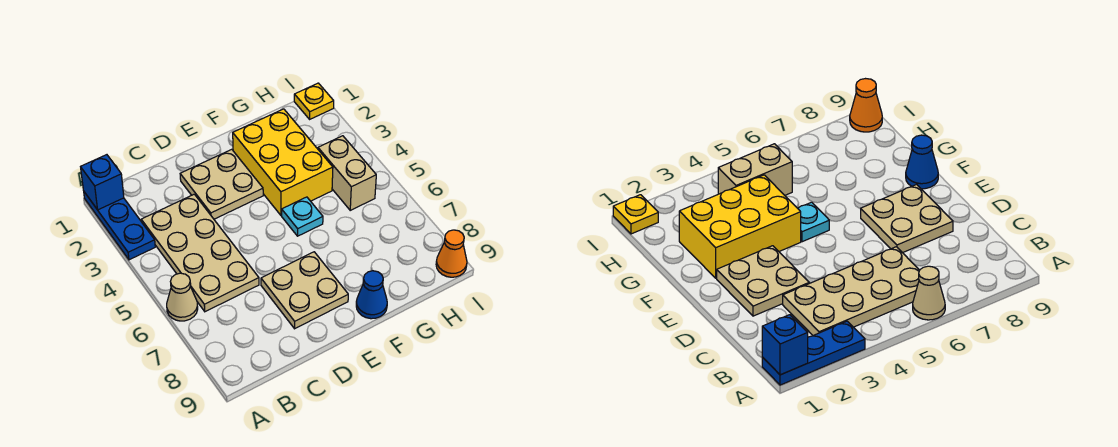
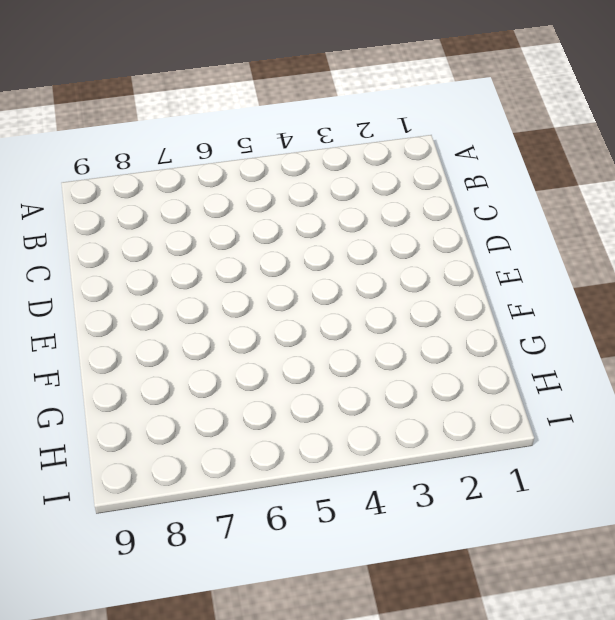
none -> blue plate A1:A3 level 1
none -> tan cone A6 level 1
none -> tan plate B3:C6 level 1

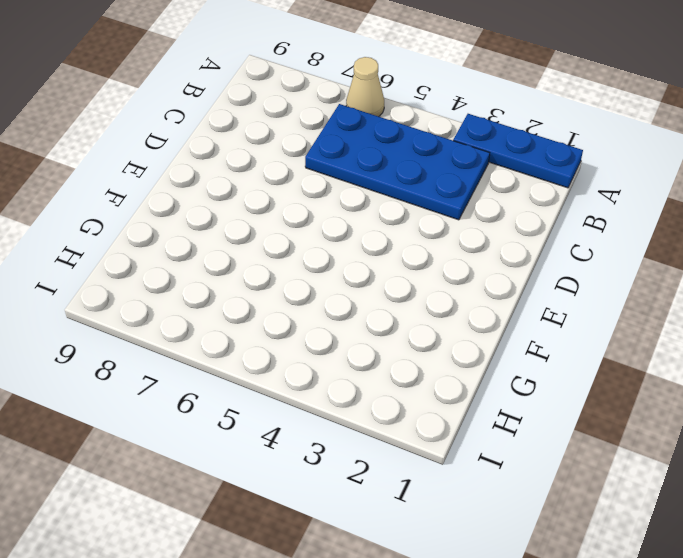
blue plate B3:C6 level 1 -> tan plate B3:C6 level 1
none -> tan plate D2:E3 level 1
none -> tan plate D7:E8 level 1
none -> yellow brick F2:G4 level 1

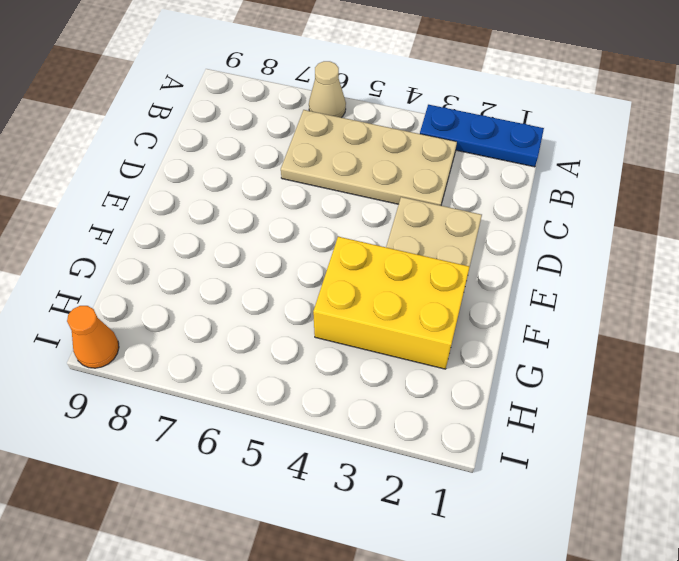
none -> tan plate D7:E8 level 1
none -> cyan plate F5 level 1
none -> blue cone F9 level 1

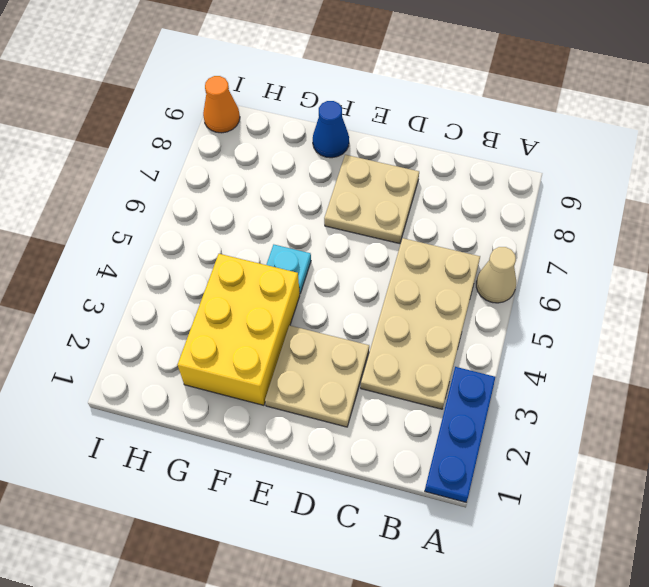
none -> tan brick H4:H5 level 1
none -> yellow plate I1 level 1
none -> blue brick A1 level 2

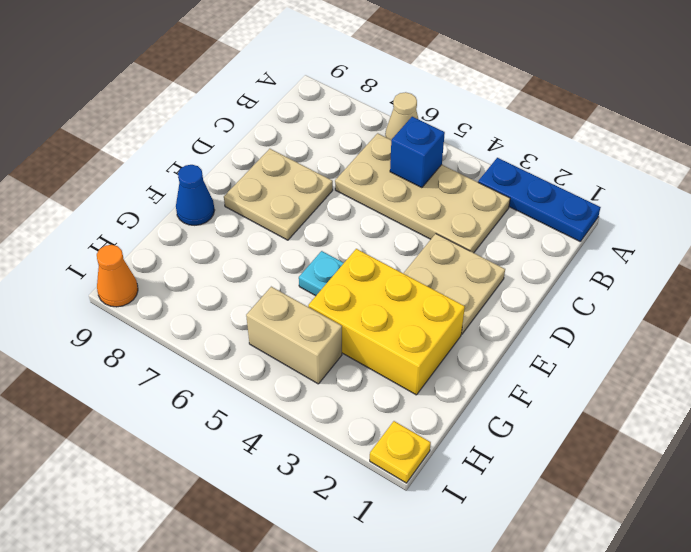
blue brick B5 level 2 -> blue brick A1 level 2

